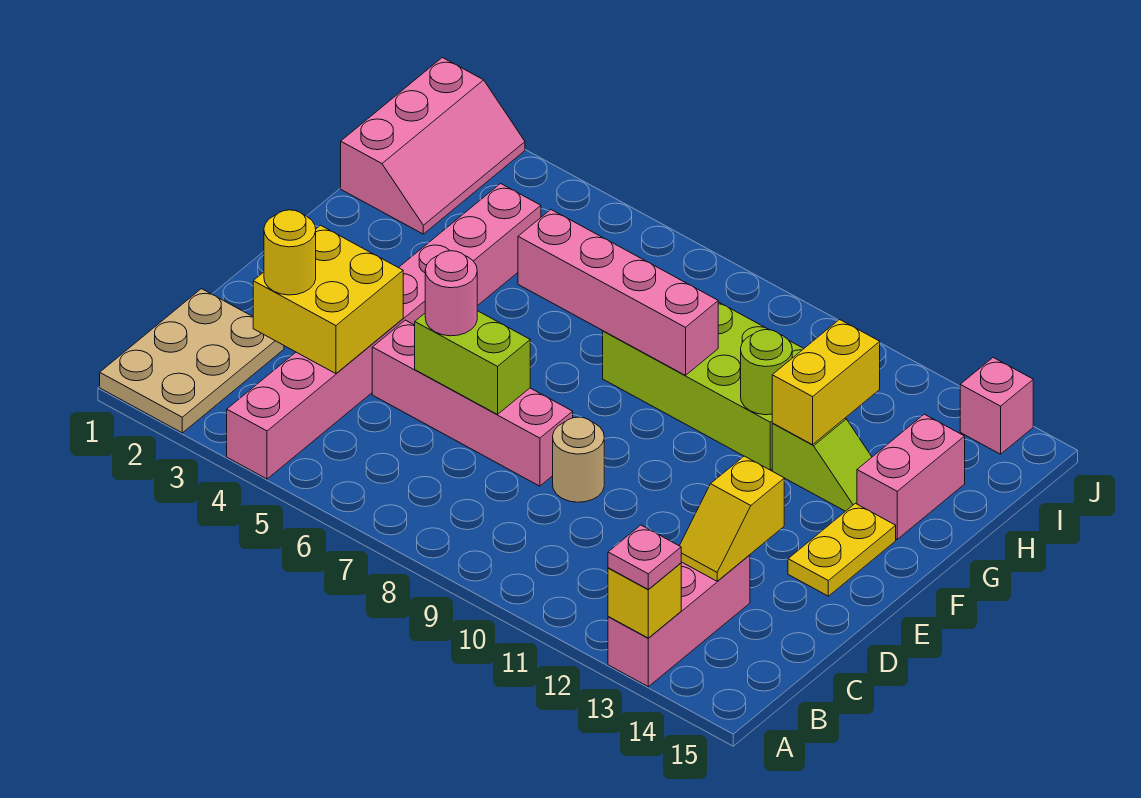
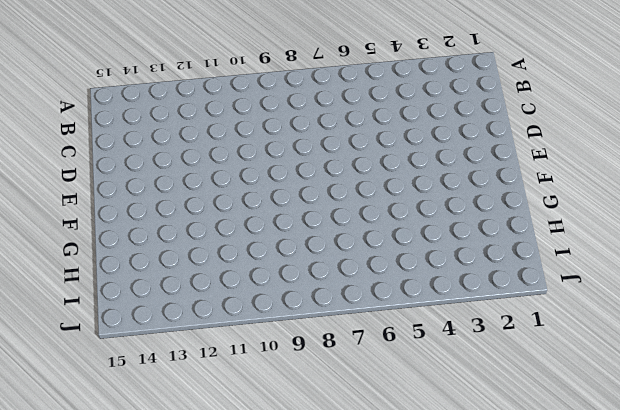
none -> tan plate A1:C2 level 1
none -> pink brick A4:H4 level 1
none -> pink brick A13:C13 level 1

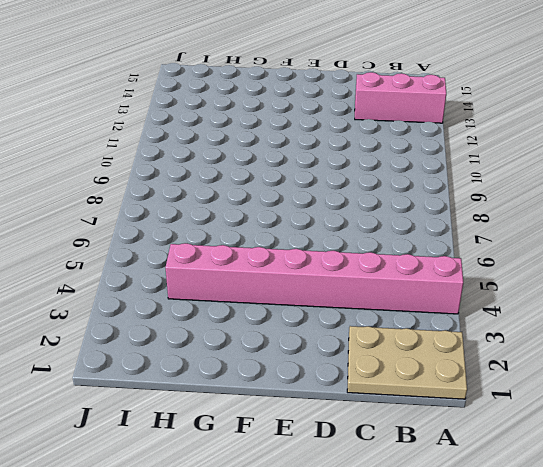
none -> pink brick D5:D8 level 1
none -> tan round brick D9 level 1
none -> yellow plate E14:F14 level 1

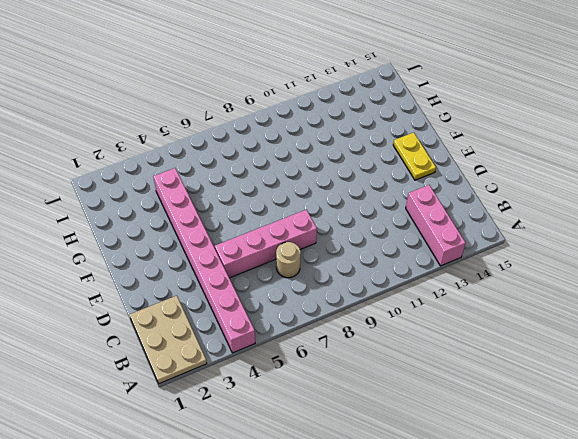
tan round brick C7 level 1 -> tan round brick D9 level 1
none -> lime brick G8:H11 level 1
none -> lime slope G12:G13 level 1 top 12
none -> pink brick G14:H14 level 1

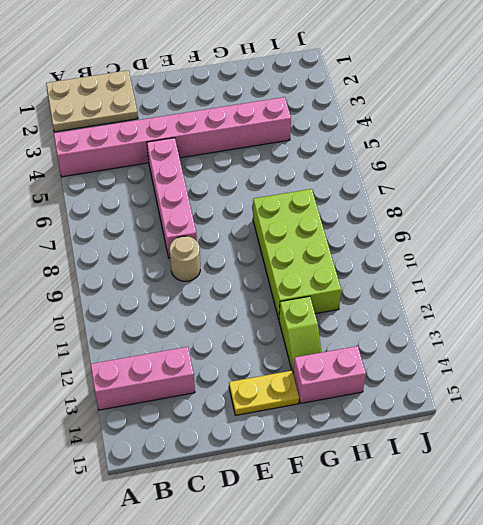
none -> pink slope H1:J2 level 1 top 1
none -> pink brick J14 level 1
none -> yellow brick A13 level 2

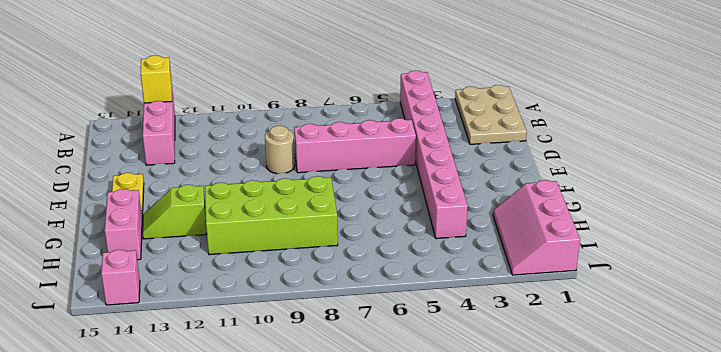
none -> yellow brick C3:D4 level 2
none -> yellow slope C13:D13 level 2 top D
none -> lime brick D6:D7 level 2

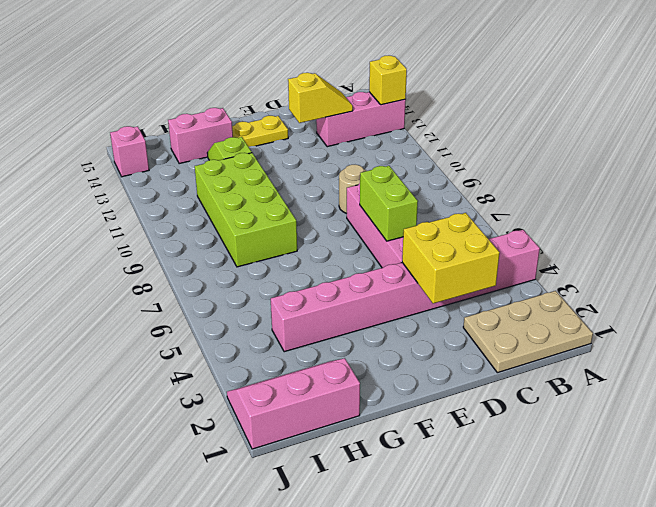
none -> pink brick G6:G9 level 2
none -> lime round brick G11 level 2
none -> yellow brick G12:H12 level 2

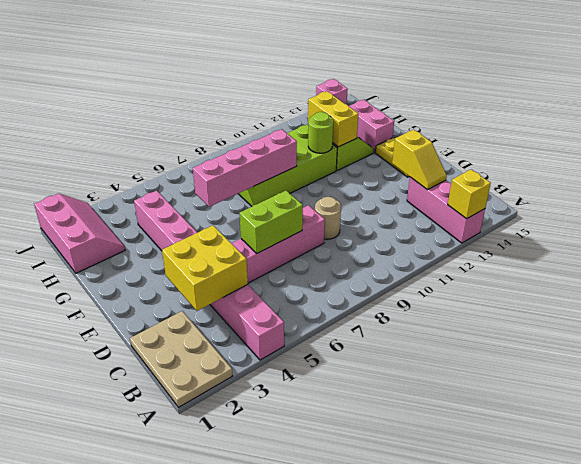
none -> pink plate A13 level 3
none -> yellow round brick C3 level 3
none -> pink round brick D6 level 3

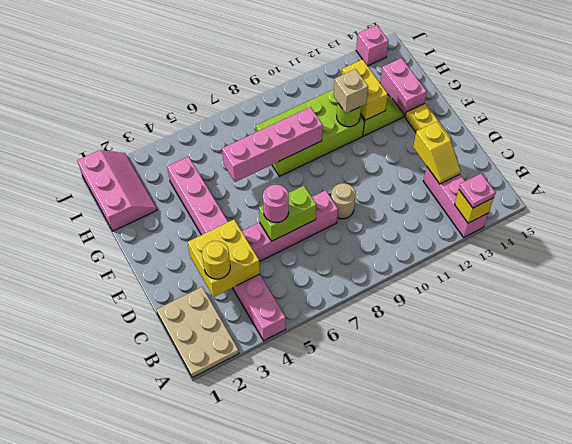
tan brick G11 level 3 -> none

